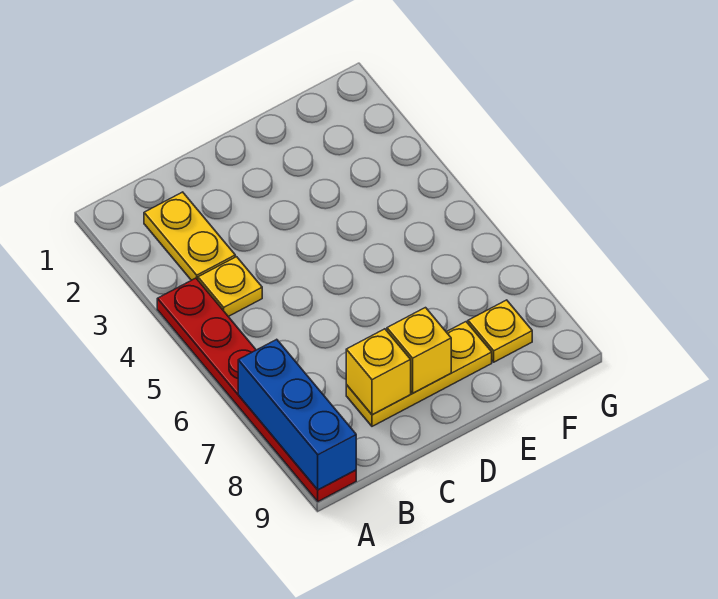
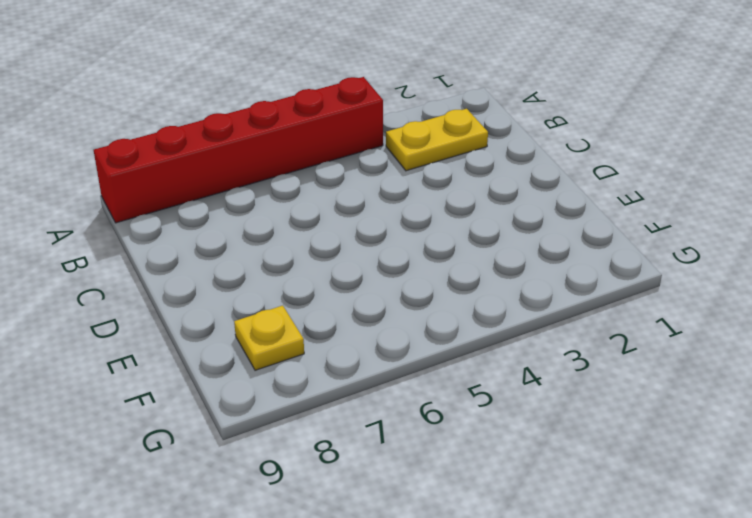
red brick A4:A9 level 1 -> red plate A4:A9 level 1
none -> yellow plate B4 level 1
none -> yellow plate C8:E8 level 1

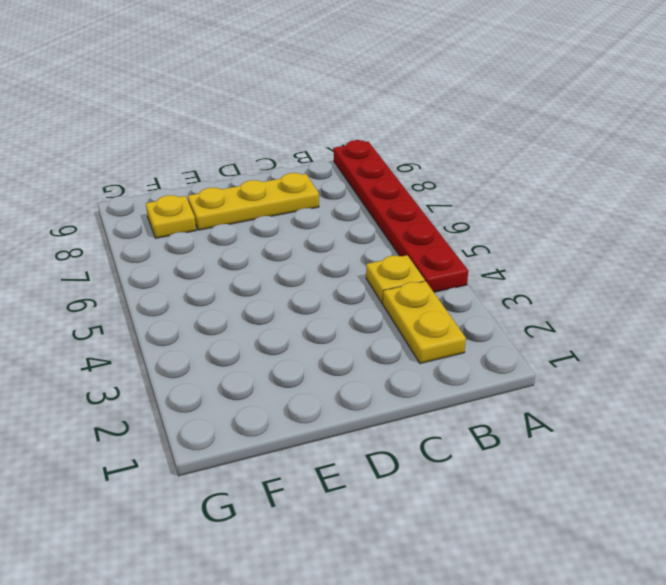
none -> blue brick A7:A9 level 2
none -> yellow brick C8 level 2

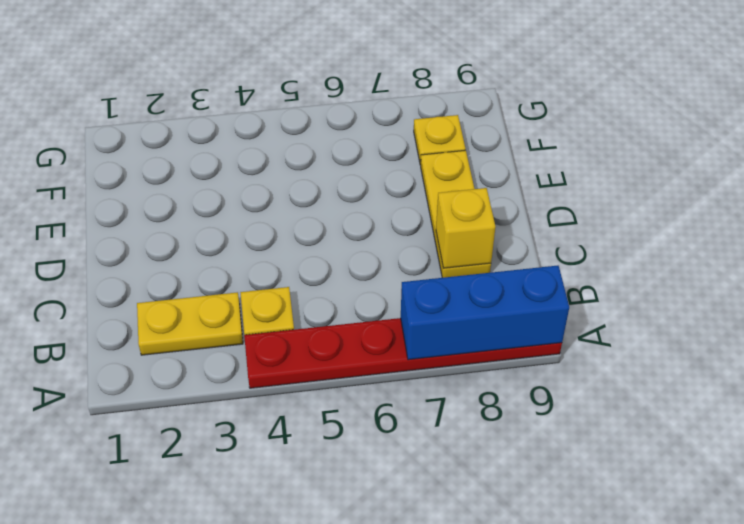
none -> yellow brick D8 level 2

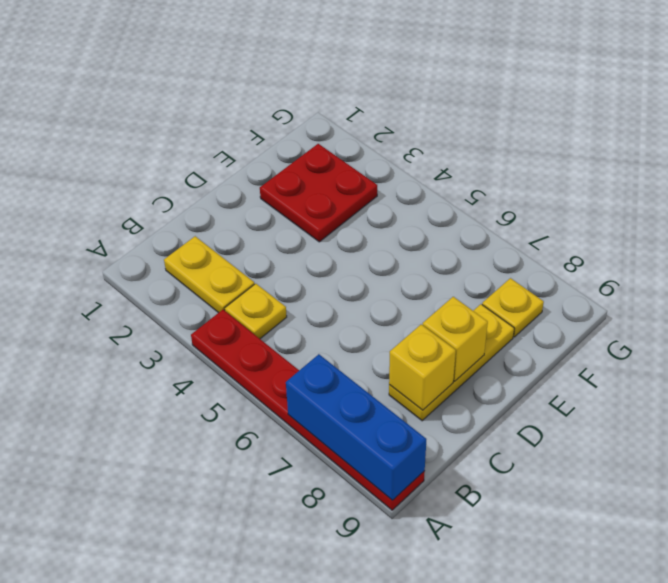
red plate E2:F3 level 1 -> none

